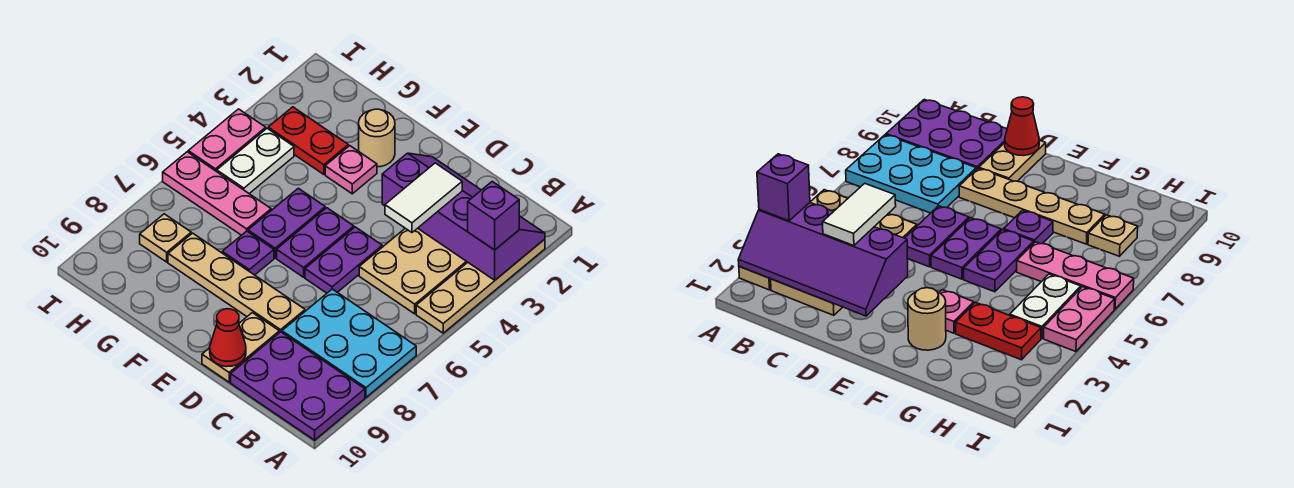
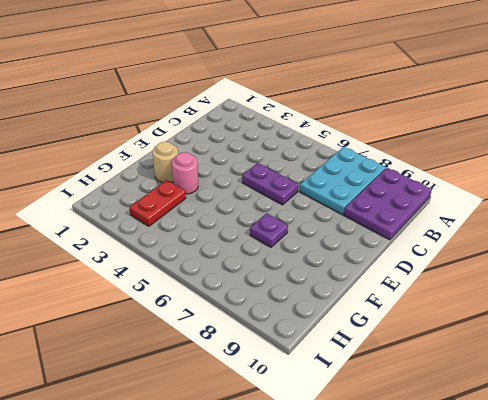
pink round brick F3 level 1 -> pink plate F3 level 1
none -> tan plate A2:A5 level 1
none -> tan plate B2:C5 level 1
none -> tan plate D8:G8 level 1

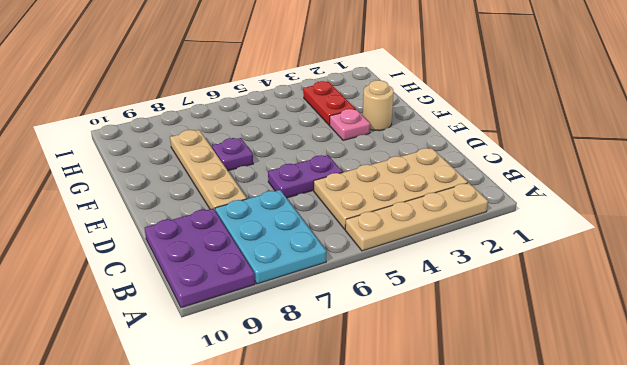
none -> tan plate D9:D10 level 1
none -> purple plate E5:E6 level 1
none -> purple plate F5:F6 level 1

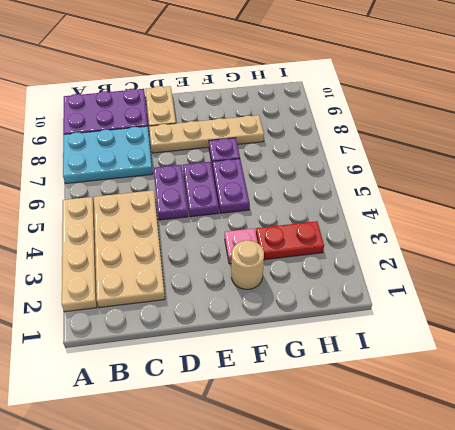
none -> pink plate G6:I6 level 1
none -> white plate H4:H5 level 1
none -> tan plate H8 level 1

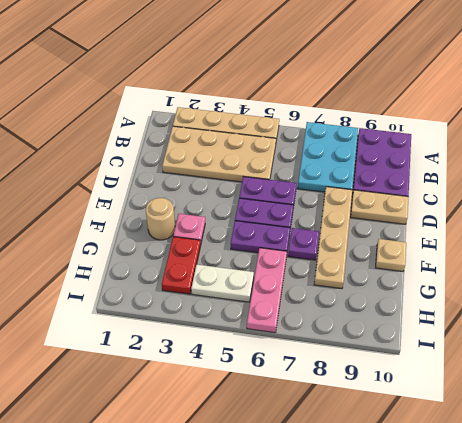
tan plate F10 level 1 -> tan plate H8 level 1
none -> pink plate I4:I5 level 1
none -> purple slope A2:D3 level 2 top 3
none -> red cone D10 level 2

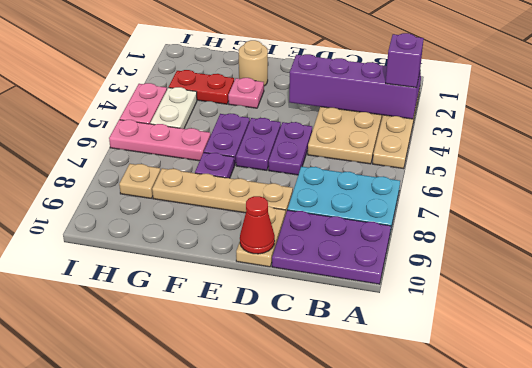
none -> white tile C3:C4 level 3

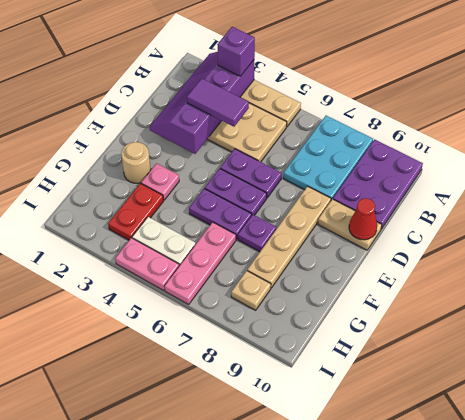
purple tile C3:C4 level 3 -> white tile C3:C4 level 3

